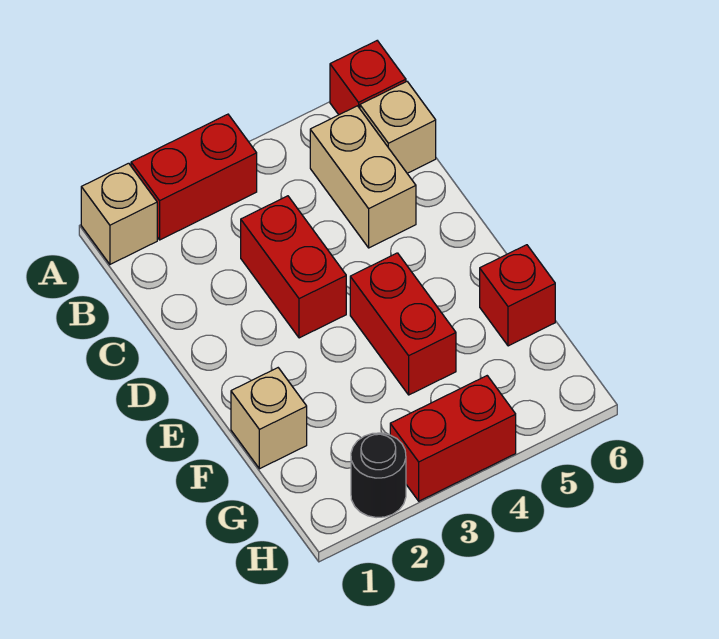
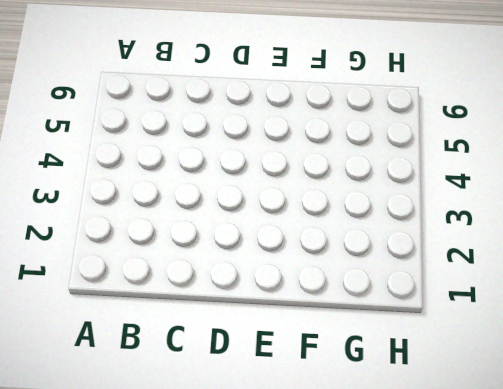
none -> tan brick A1 level 1
none -> red brick A2:A3 level 1

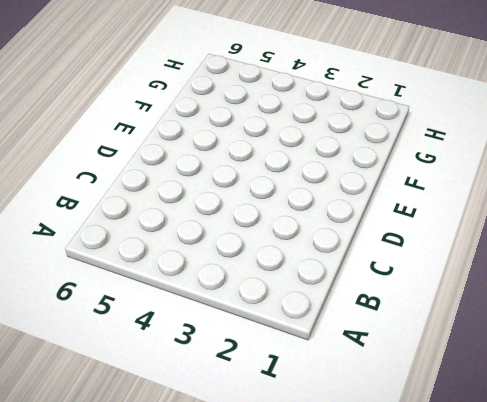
none -> tan brick A1 level 1
none -> red brick A2:A3 level 1

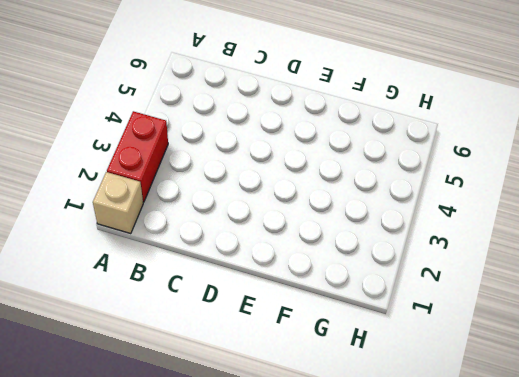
none -> red brick A6 level 1
none -> tan brick B5:C5 level 1

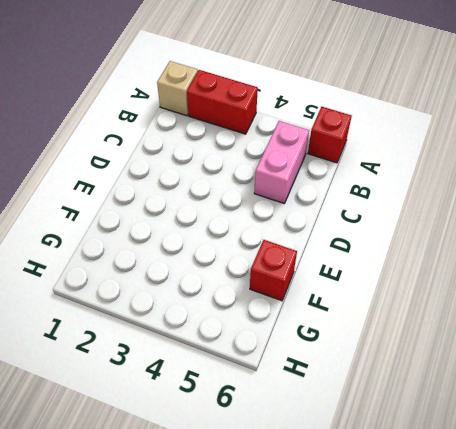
pink brick B5:C5 level 1 -> tan brick B5:C5 level 1
none -> tan brick B6 level 1
none -> red brick C3:D3 level 1

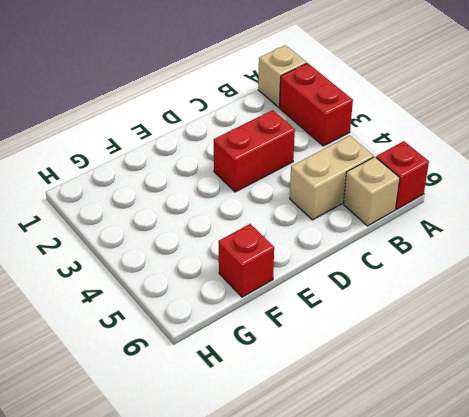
none -> red brick E4:F4 level 1
none -> tan brick F1 level 1

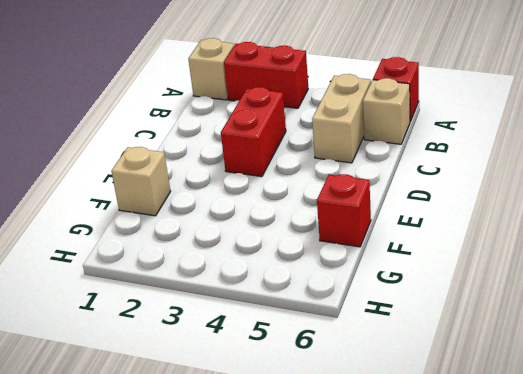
none -> red brick E4:F4 level 1
none -> black round brick H2 level 1

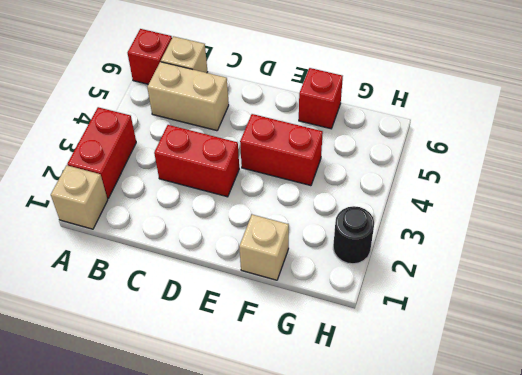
none -> red brick H3:H4 level 1

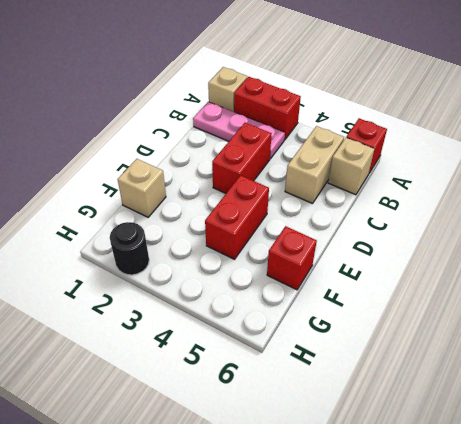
pink plate B1:B3 level 1 -> none
none -> red brick H3:H4 level 1

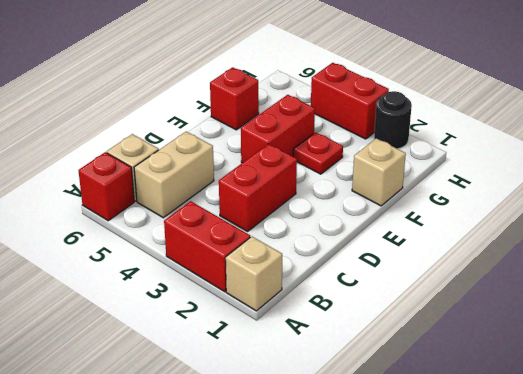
red plate F3 level 1 -> none

